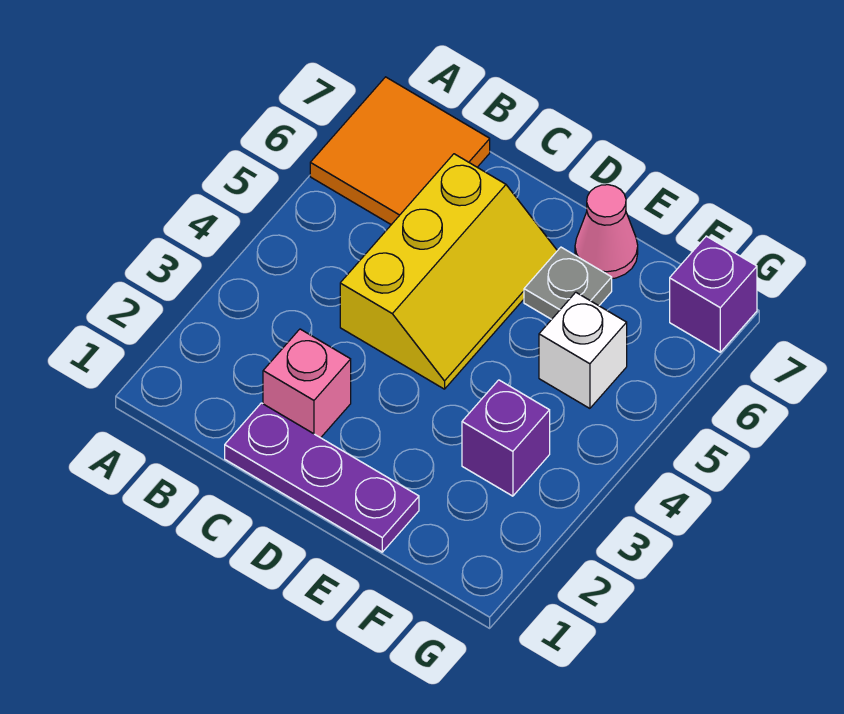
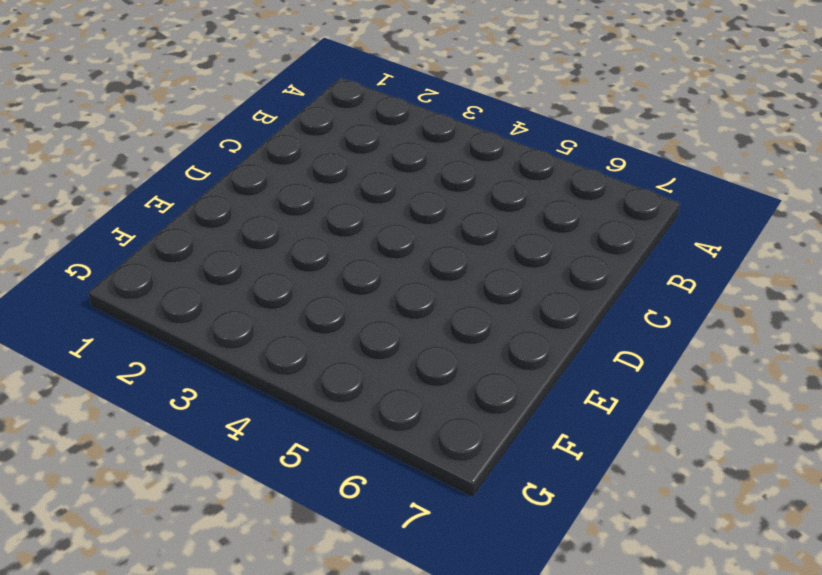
none -> orange tile A6:B7 level 1
none -> purple plate C1:E1 level 1

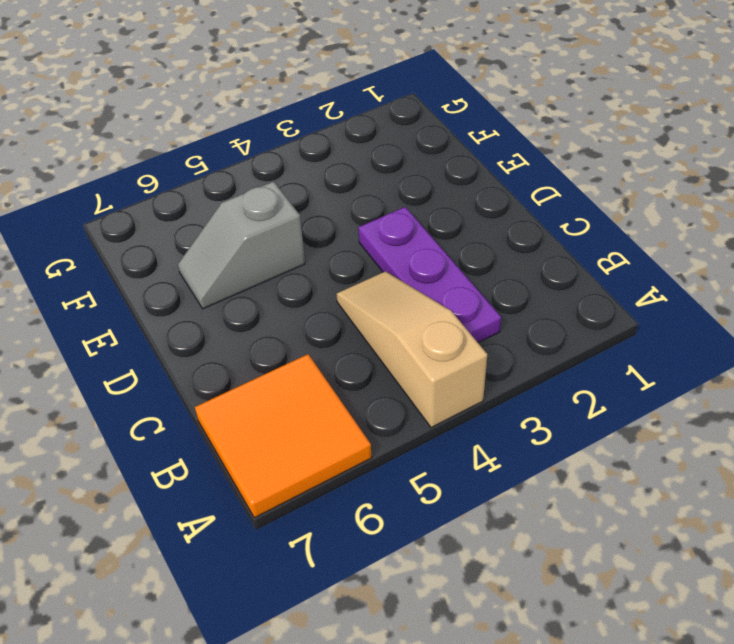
tan slope A4:C4 level 1 top A -> yellow slope C4:D6 level 1 top C
purple plate B3:D3 level 1 -> purple plate C1:E1 level 1
grey slope E5:E6 level 1 top 5 -> grey plate E6 level 1
none -> pink brick C2 level 1
none -> pink cone E7 level 1

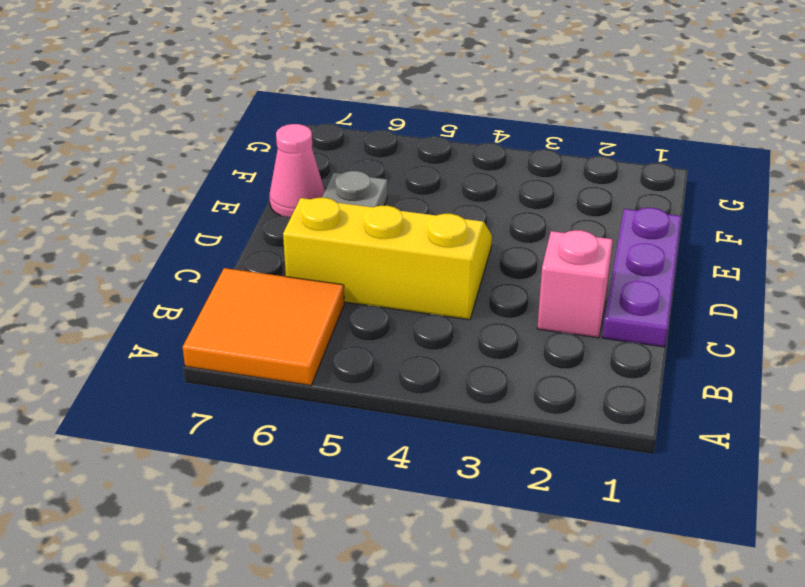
none -> purple brick F3 level 1
none -> white brick F5 level 1

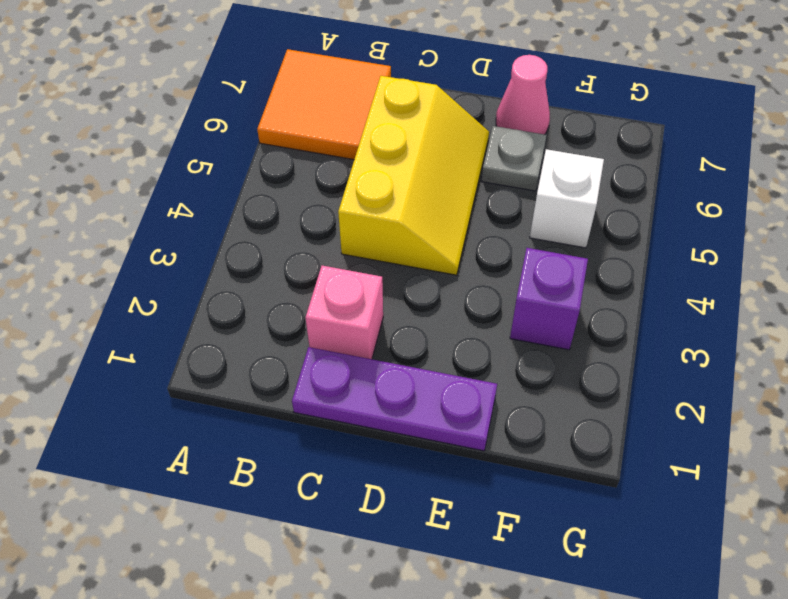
none -> purple brick G7 level 1

